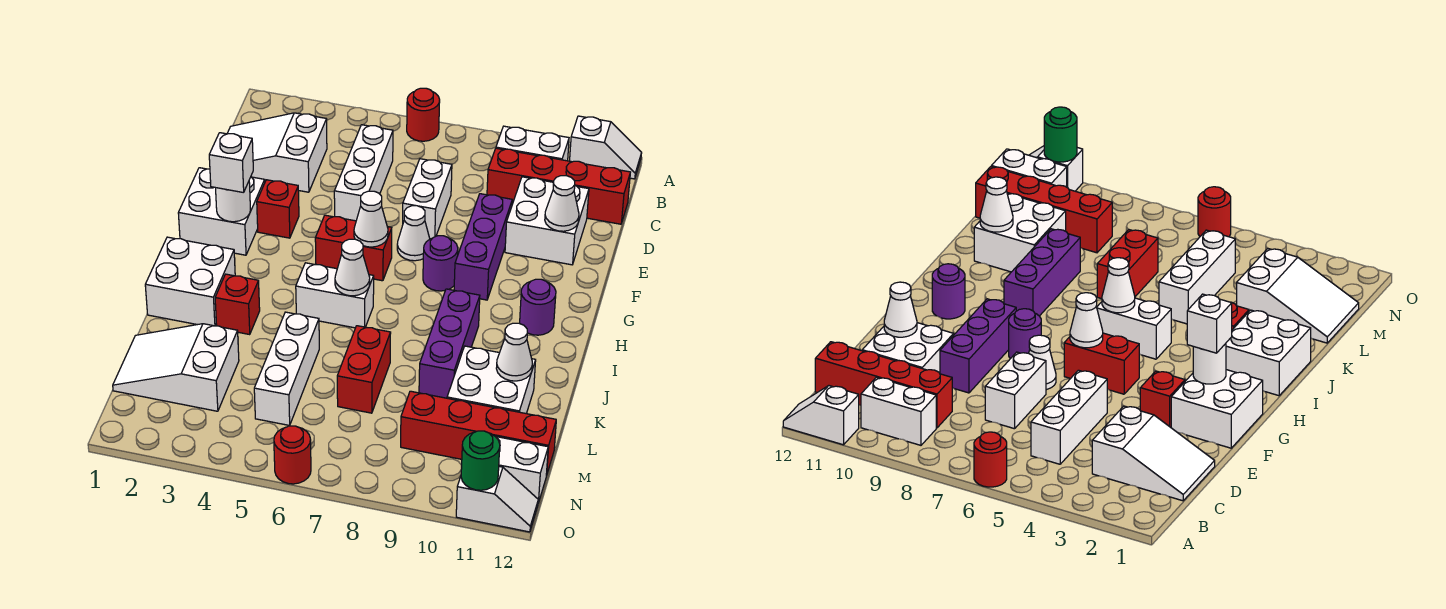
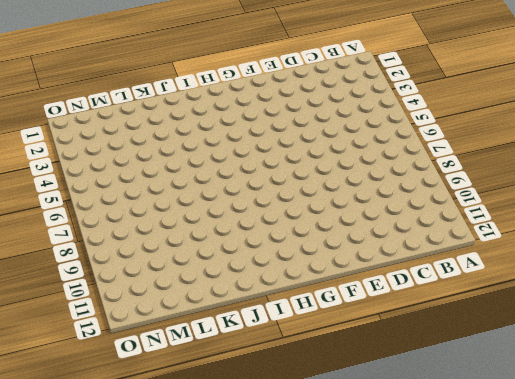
none -> red round brick A6 level 1
none -> white slope A11:A12 level 1 top 11
none -> white brick B9:B10 level 1
none -> white slope C1:D3 level 1 top 3

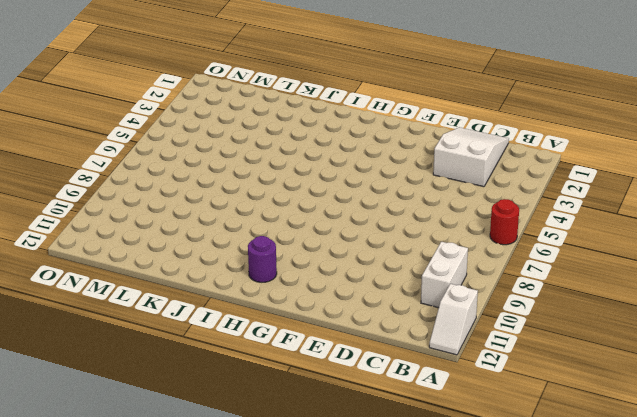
none -> white brick C5:E5 level 1
none -> red brick C9:C12 level 1
none -> white brick D7:E7 level 1
none -> white brick D10:E11 level 1

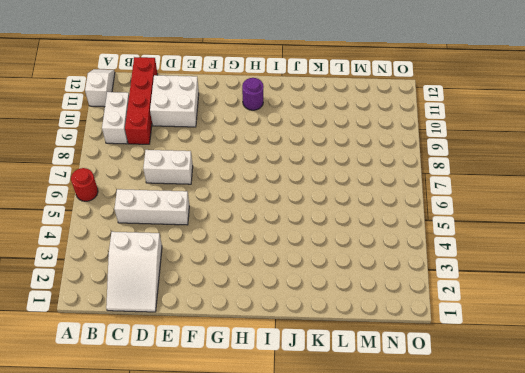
none -> purple brick E9:G9 level 1
none -> white brick F1:G2 level 1
none -> red brick F3 level 1
none -> white cone F7 level 1

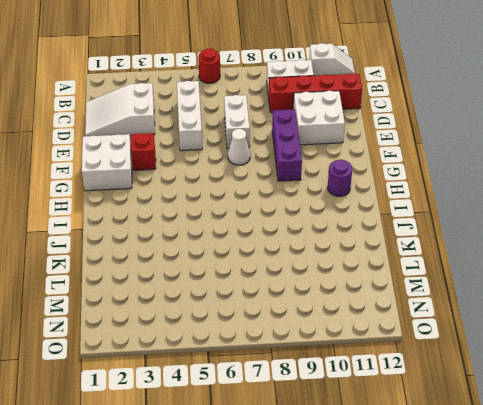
none -> red brick G5:G6 level 1
none -> purple round brick G8 level 1
none -> white brick I1:J2 level 1
none -> white brick I5:I6 level 1

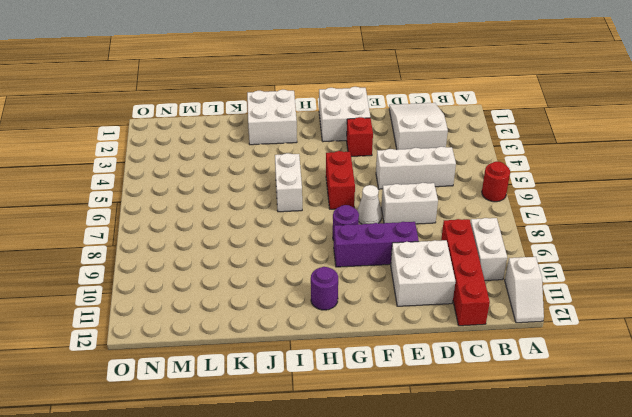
none -> purple brick I9:K9 level 1
none -> red brick J3 level 1
none -> white brick K5:M5 level 1
none -> red brick K7:L7 level 1

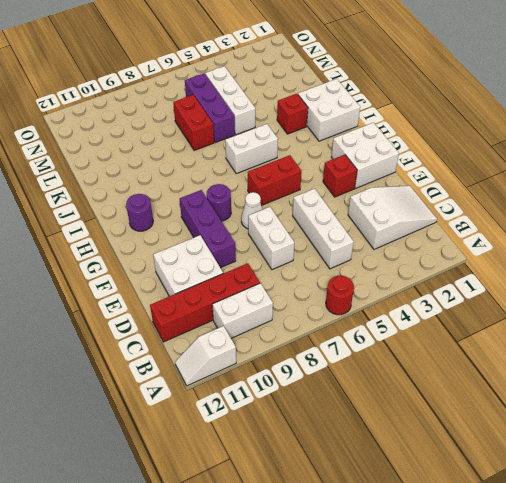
purple brick K6:M6 level 1 -> purple brick I9:K9 level 1
none -> white brick K10:L11 level 1
none -> white slope L1:M3 level 1 top 3
none -> red brick M9:M12 level 1
none -> white brick N11:N12 level 1

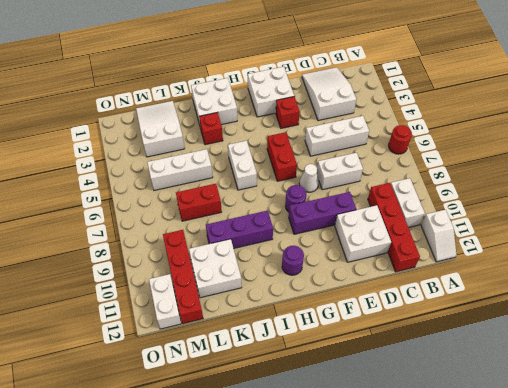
none -> red round brick O6 level 1
none -> white slope O11:O12 level 1 top 11
none -> white cone E11 level 2
none -> white round brick G2 level 2

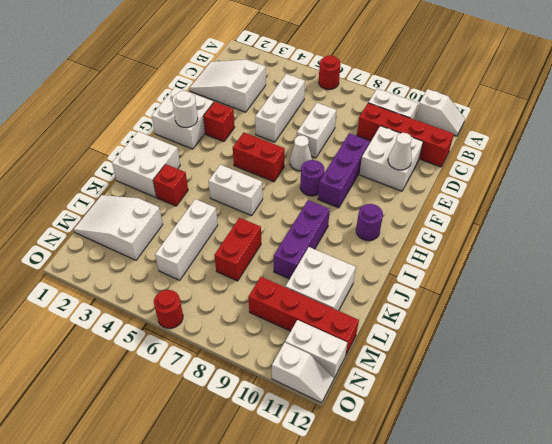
none -> white cone G6 level 2
none -> white cone I6 level 2
none -> white cone K11 level 2
none -> green round brick O11 level 2

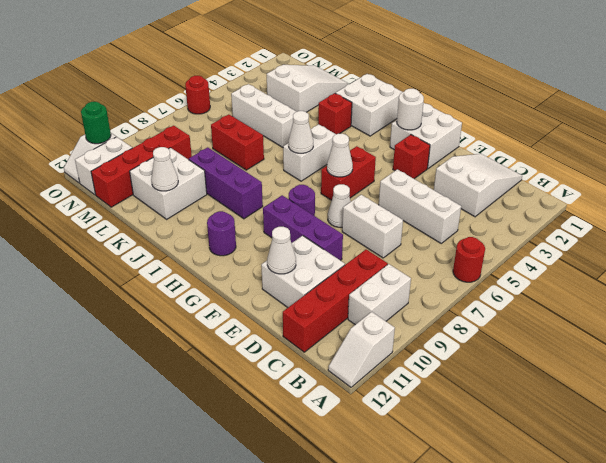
none -> white brick G2 level 3

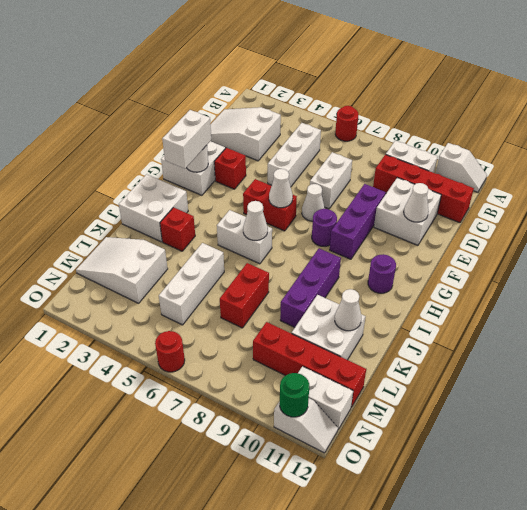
white brick G2:H2 level 3 -> white brick G2 level 3

